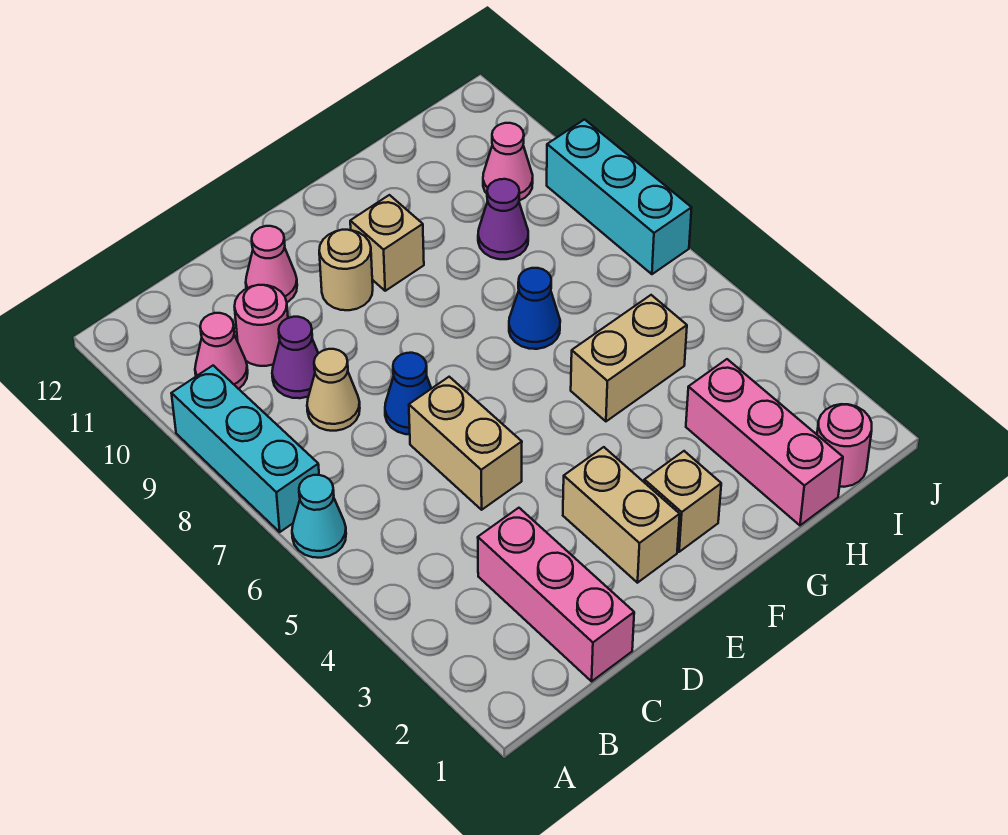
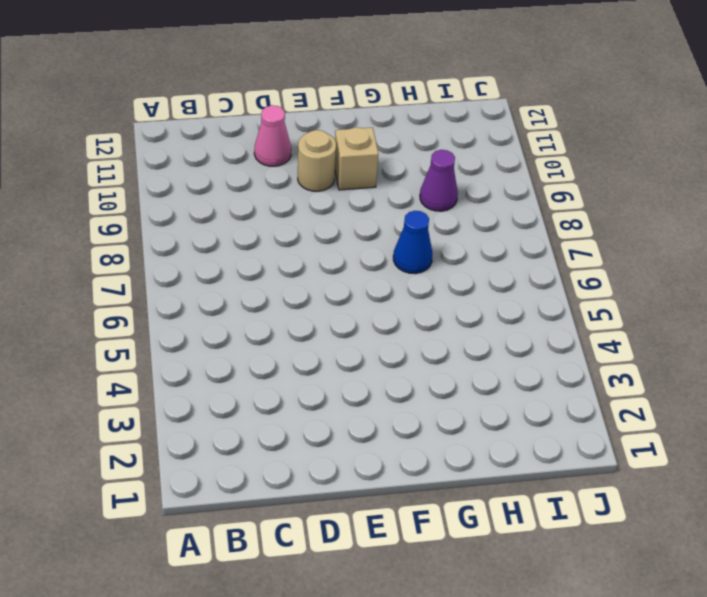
none -> cyan cone A6 level 1
none -> cyan brick A7:A9 level 1
none -> pink cone B10 level 1

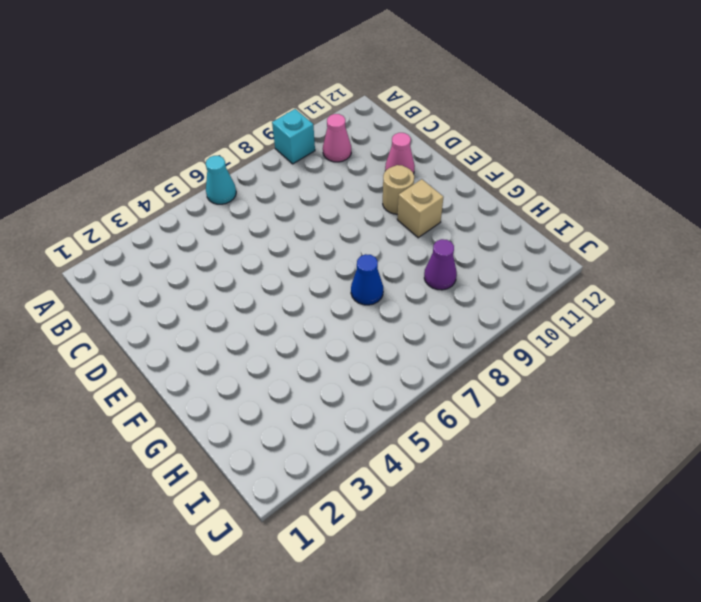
cyan brick A9 level 1 -> cyan brick A7:A9 level 1
none -> pink brick C1:C3 level 1
none -> tan cone C8 level 1
none -> purple cone C9 level 1

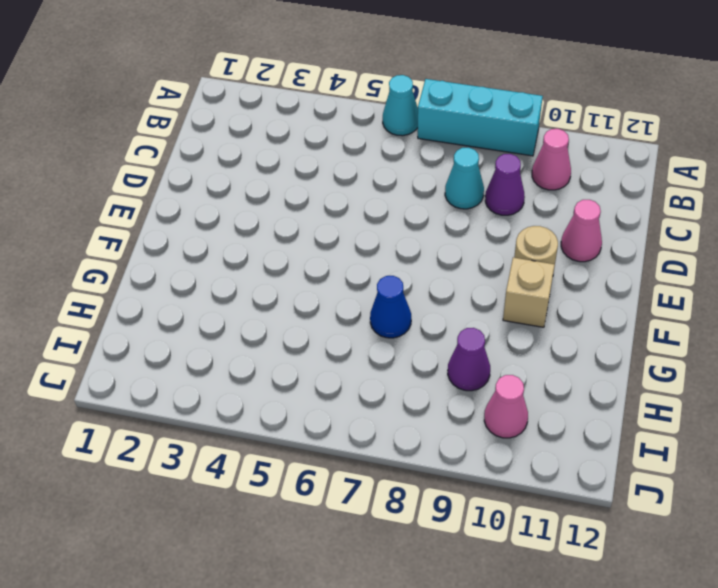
cyan cone C8 level 1 -> tan cone C8 level 1
none -> pink brick C1:C3 level 1
none -> pink round brick C10 level 1
none -> tan brick D5:D6 level 1

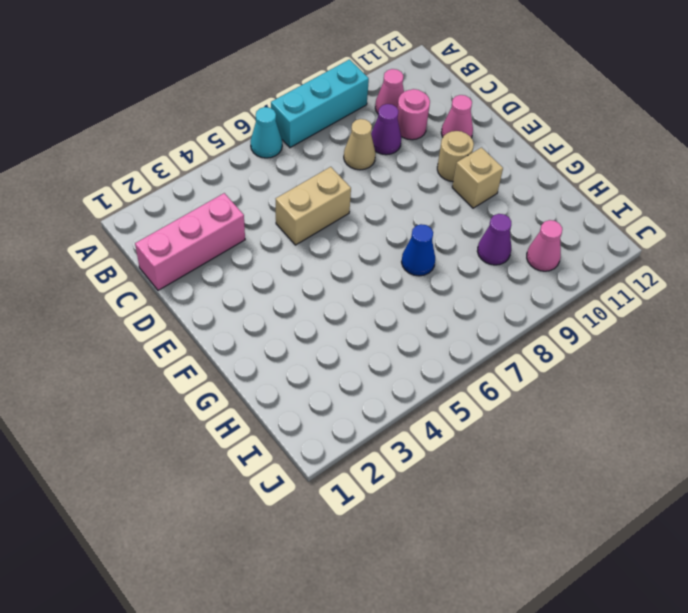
none -> blue cone D7 level 1
none -> tan brick E2:E3 level 1
none -> tan brick F2 level 1

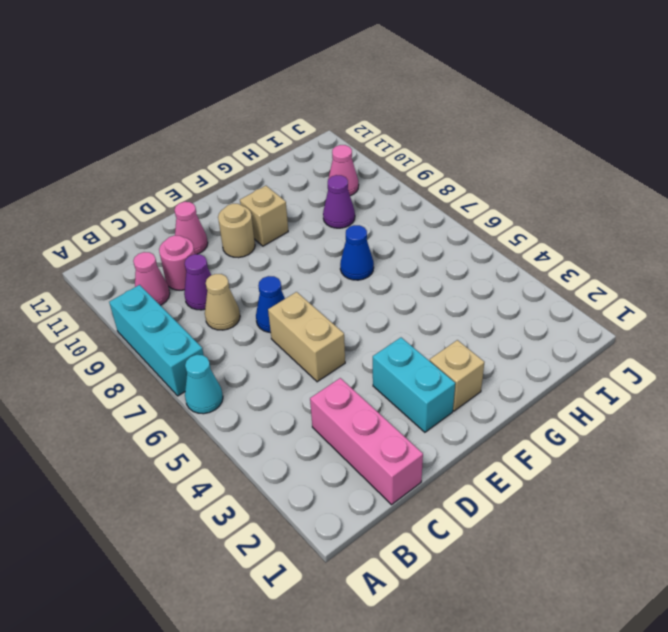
cyan brick E2:E3 level 1 -> tan brick E2:E3 level 1
none -> tan brick G5:H5 level 1
none -> pink brick H1:H3 level 1
none -> pink round brick I1 level 1

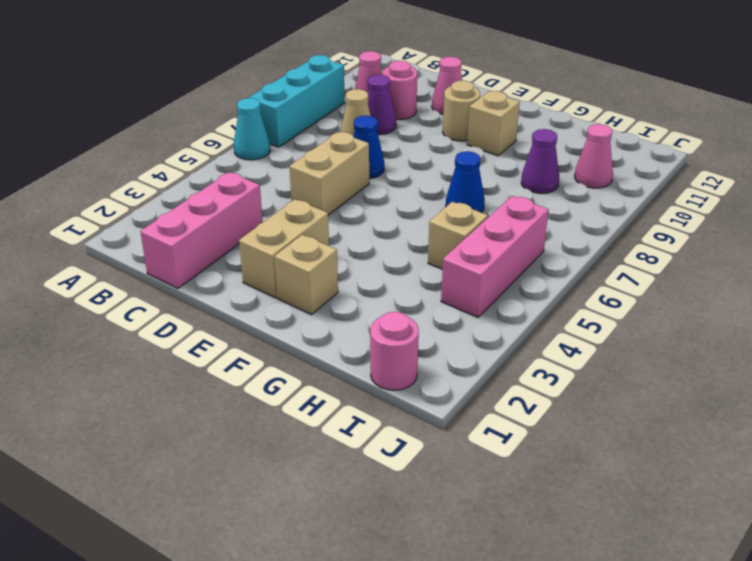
tan brick H5 level 1 -> tan brick G5:H5 level 1
pink brick I4:I6 level 1 -> pink brick H1:H3 level 1
none -> cyan brick J7:J9 level 1

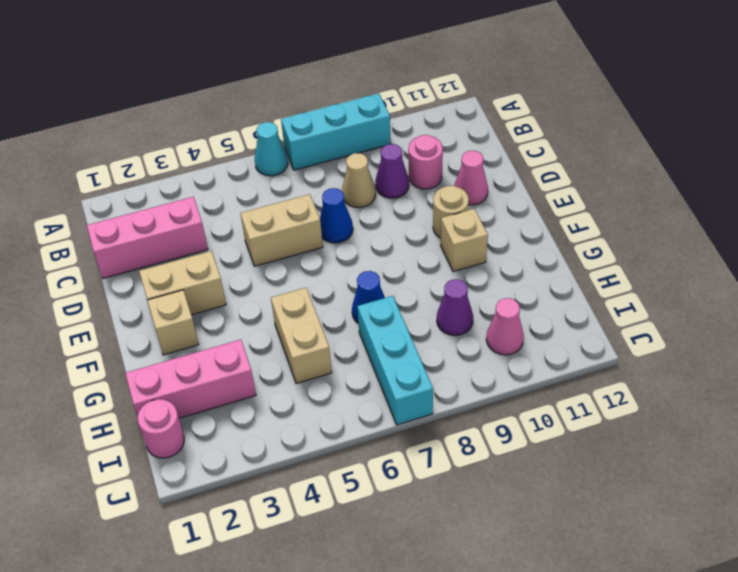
cyan brick H7:J7 level 1 -> cyan brick J7:J9 level 1
none -> pink cone B10 level 1

